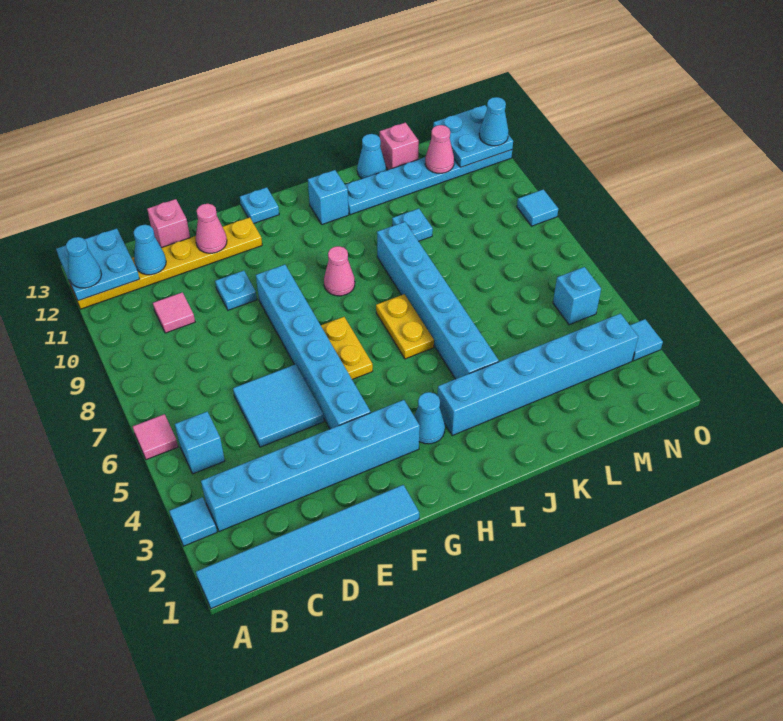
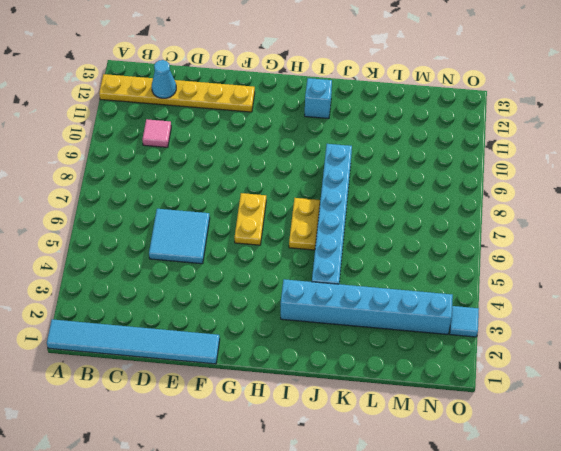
none -> cyan tile A3 level 1
none -> pink tile A6 level 1
none -> cyan brick B3:G3 level 1
none -> cyan brick B5 level 1

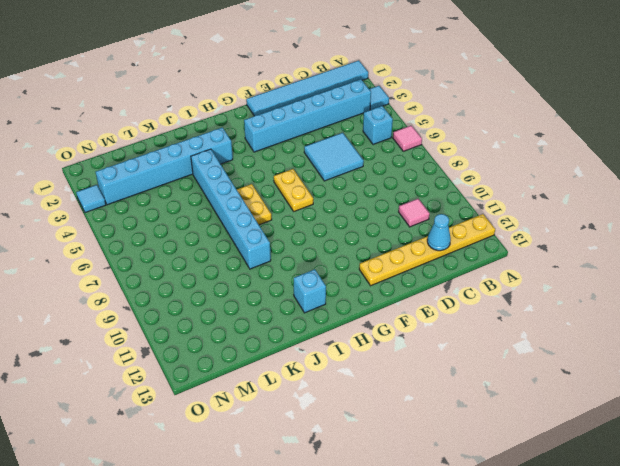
none -> pink brick D13 level 1
none -> cyan plate E10 level 1
none -> cyan brick F4:F9 level 1
none -> cyan plate G13 level 1

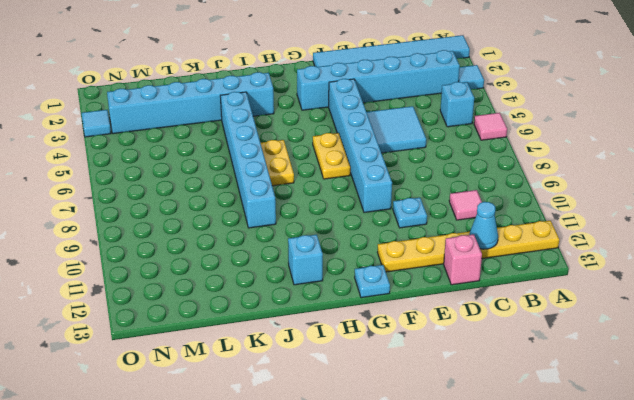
none -> cyan cone H3 level 1
none -> pink cone H9 level 1
none -> cyan plate J12:O12 level 1
none -> cyan plate K10 level 1

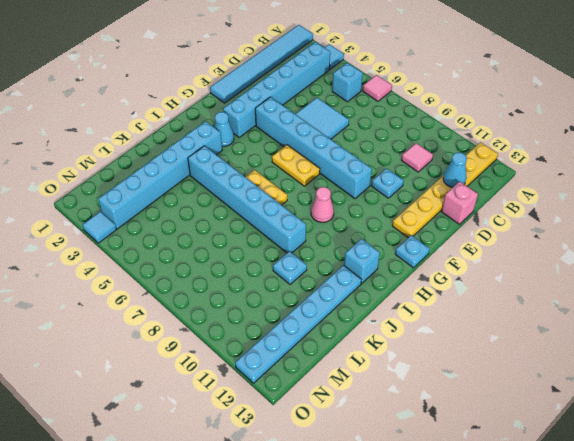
none -> cyan cone K13 level 1
none -> pink brick L13 level 1
none -> cyan brick N5 level 1
none -> cyan tile O9 level 1

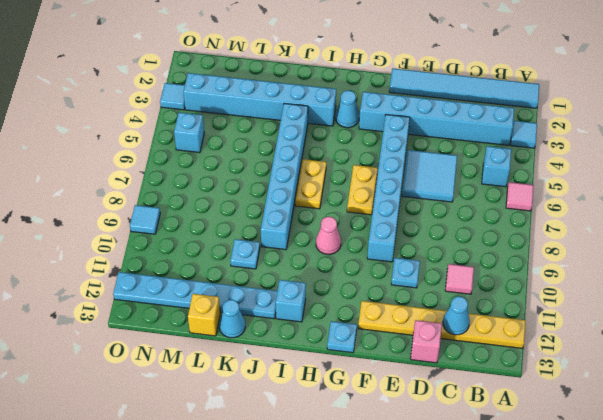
yellow brick L13 level 1 -> pink brick L13 level 1
none -> cyan plate A12:B13 level 2
none -> pink cone E12 level 2
none -> pink cone M12 level 2
none -> cyan plate N12:O13 level 2

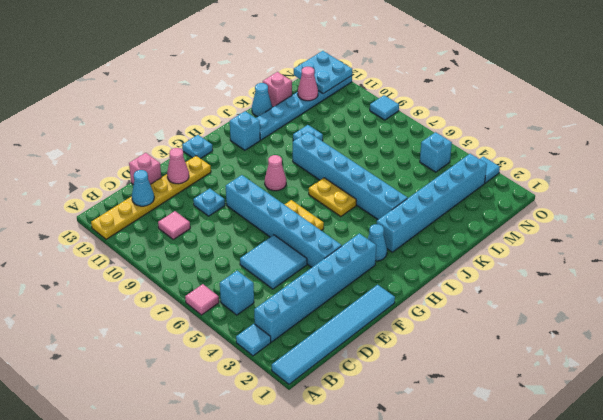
none -> cyan plate A12:B13 level 2
none -> cyan cone A12 level 3
none -> cyan cone O12 level 3

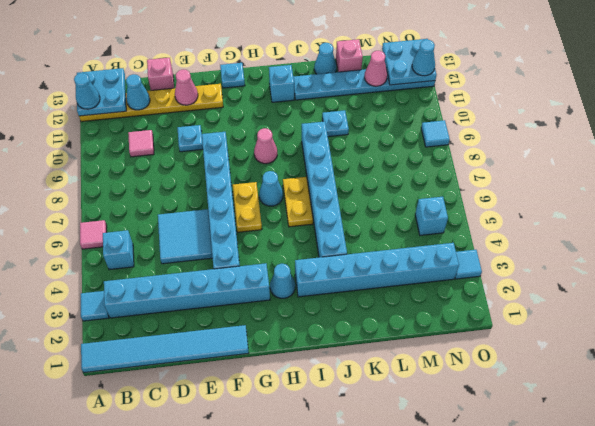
cyan cone H7 level 1 -> none

